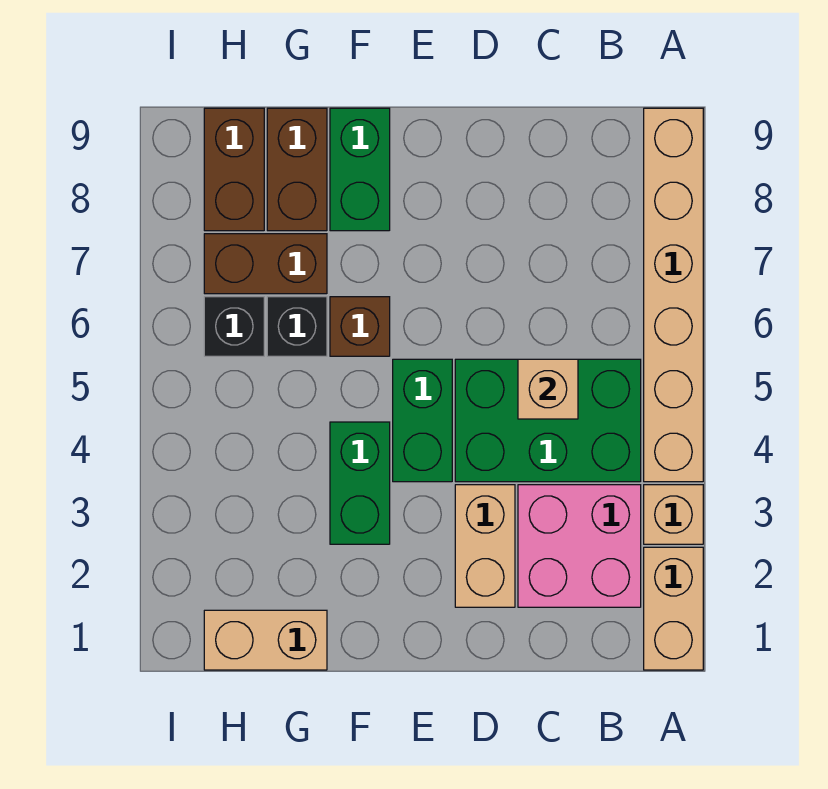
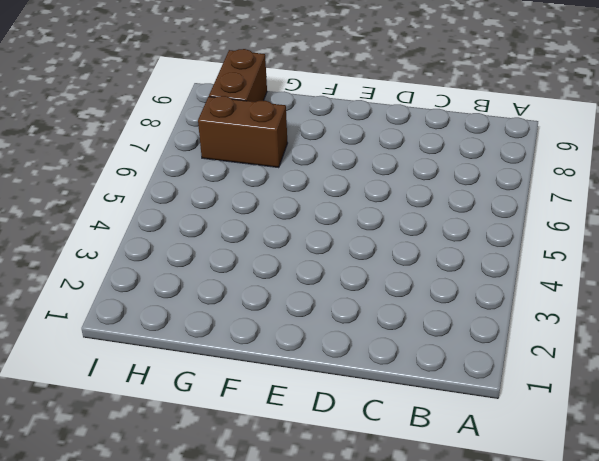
none -> tan brick A1:A2 level 1
none -> tan brick A3 level 1
none -> tan brick A4:A9 level 1

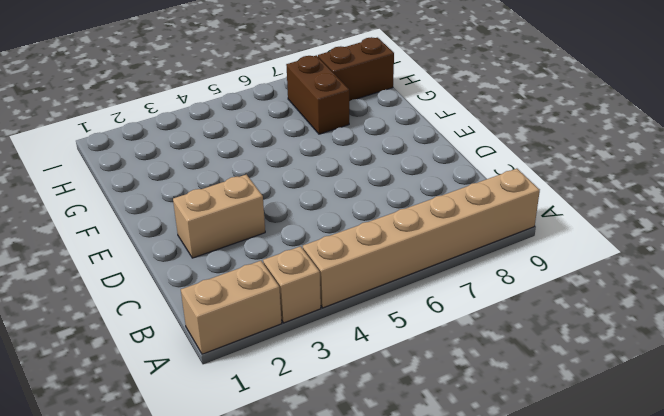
none -> pink brick B2:C3 level 1
none -> green brick B4:D5 level 1
none -> green brick E4:E5 level 1

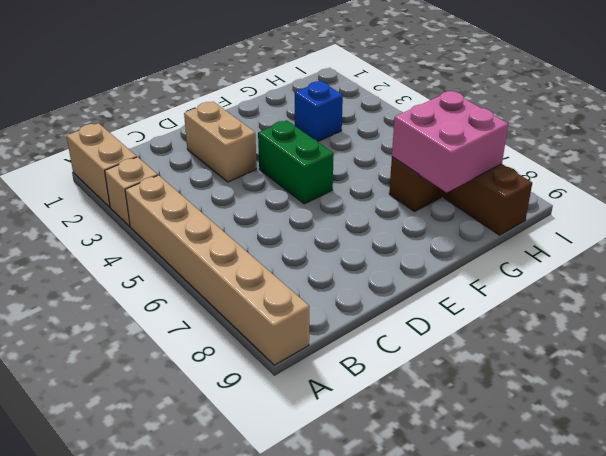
blue brick G3 level 1 -> none
pink brick G7:H8 level 2 -> pink brick B2:C3 level 1
none -> green brick B4:D5 level 1
none -> green brick F3:F4 level 1
none -> brown brick F6 level 1

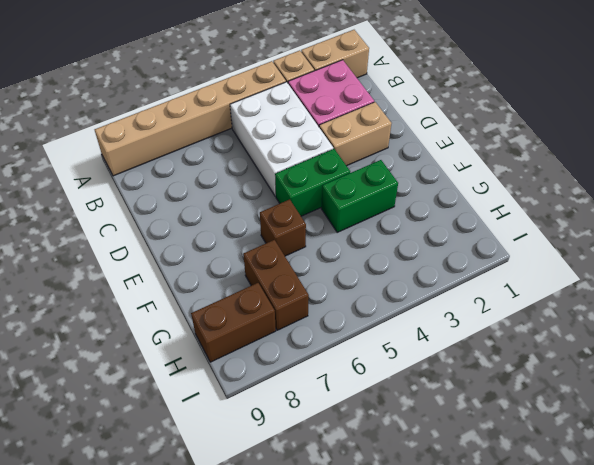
white brick B4:D5 level 1 -> green brick B4:D5 level 1
none -> green brick F8:F9 level 1
none -> tan brick G1:H1 level 1
none -> black brick G6 level 1

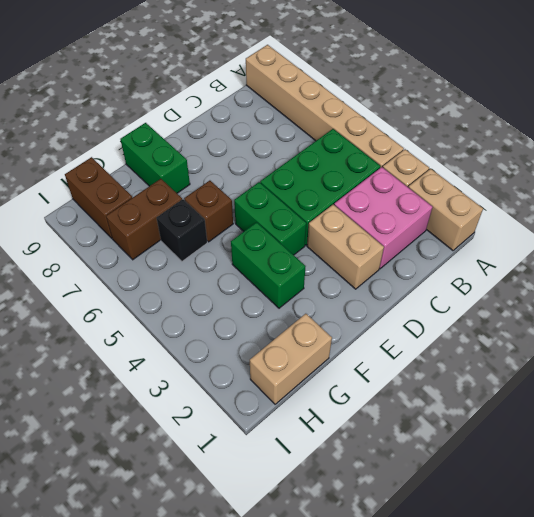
none -> brown brick G8:G9 level 1
none -> black brick H6 level 1
none -> tan brick C5 level 2

